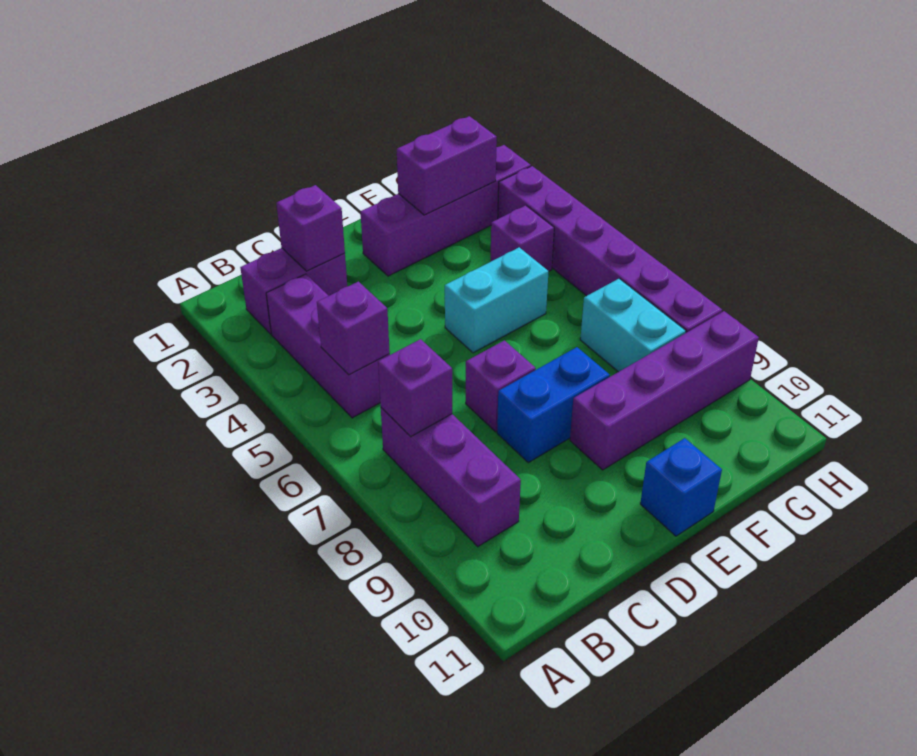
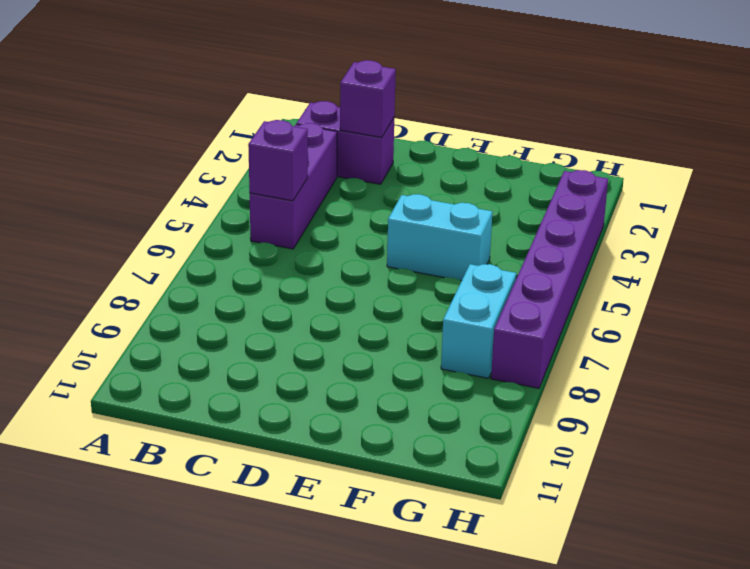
none -> purple brick B7:B9 level 1
none -> purple brick D7 level 1
none -> blue brick D8:E8 level 1

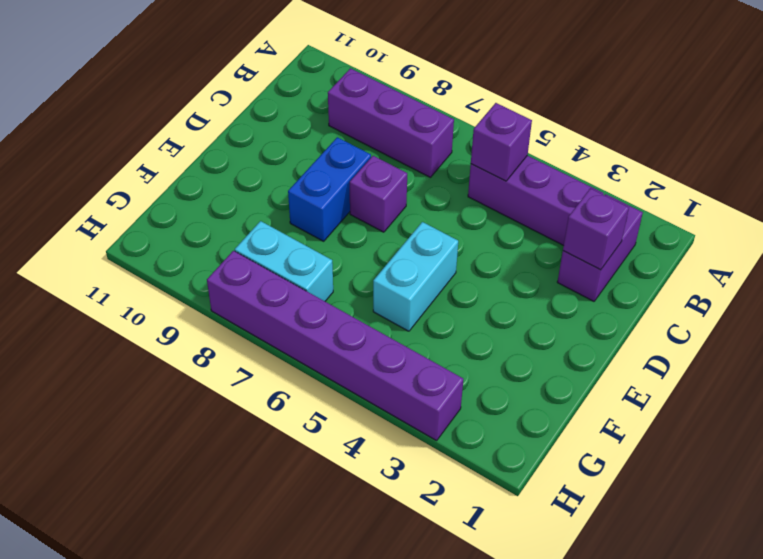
none -> purple brick E2:H2 level 1
none -> purple brick E9:H9 level 1
none -> blue brick E11 level 1

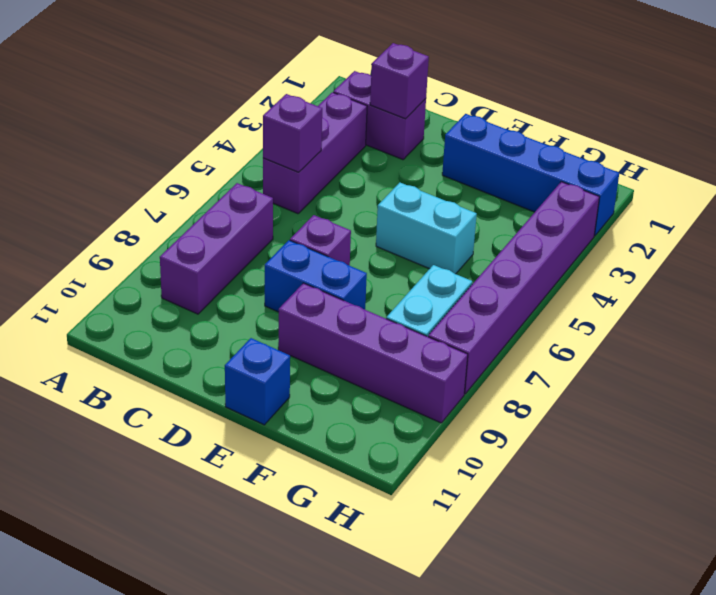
blue brick E2:H2 level 1 -> purple brick E2:H2 level 1
none -> purple brick G4 level 1
none -> purple brick B7 level 2
none -> purple brick F2:G2 level 2

